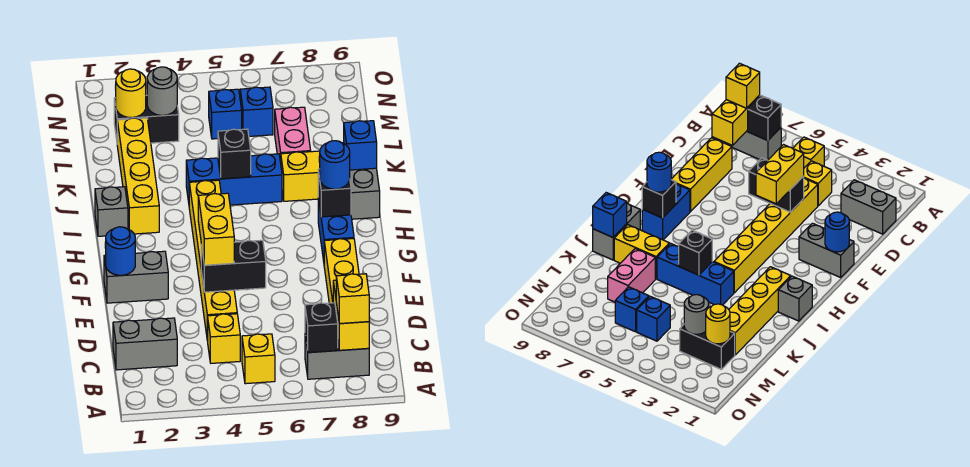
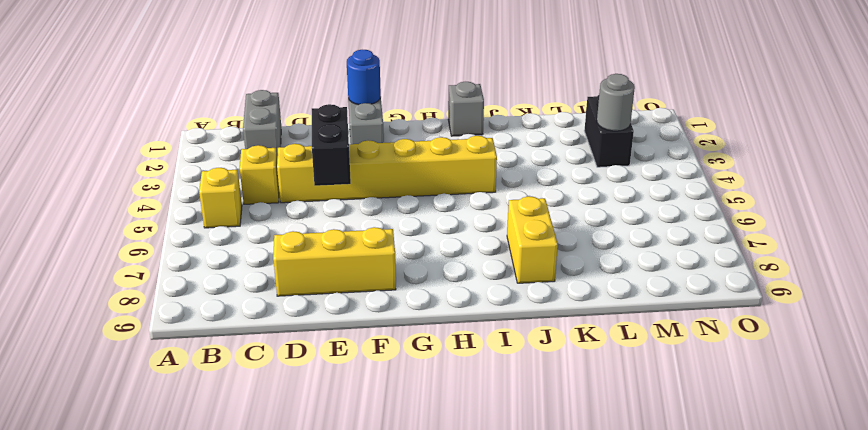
none -> grey brick B7:B8 level 1
none -> blue brick G8:H8 level 1
none -> yellow brick I2:L2 level 1

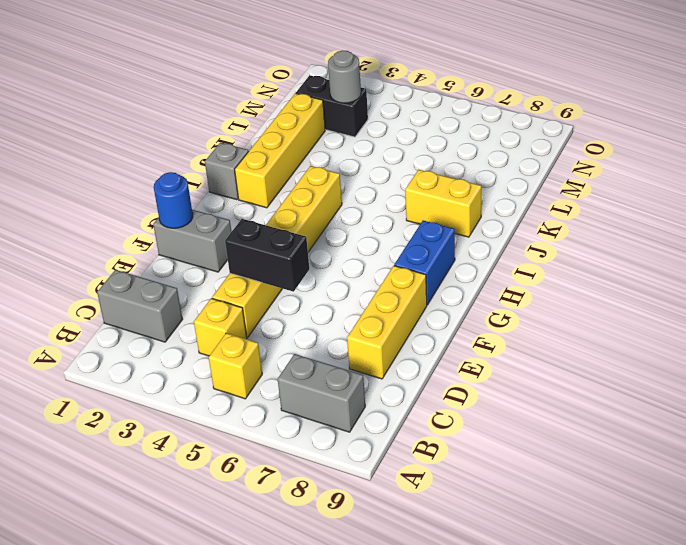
none -> grey brick I9:J9 level 1
none -> blue brick J4:J6 level 1
none -> pink brick K7:L7 level 1

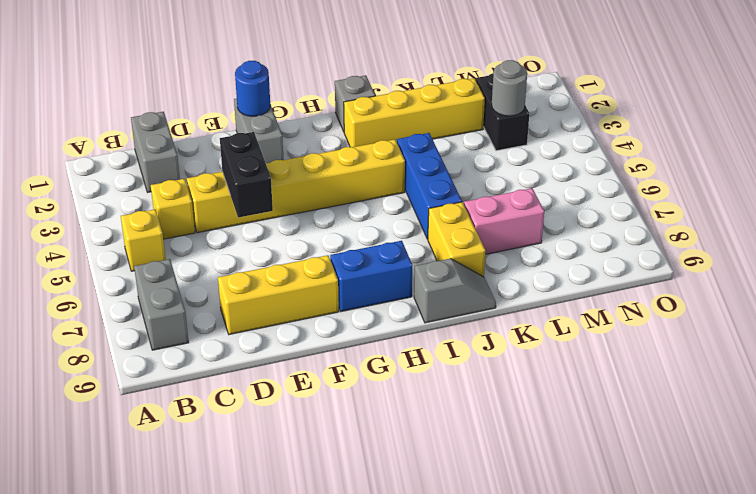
grey slope I9:J9 level 1 top I -> grey brick I9:J9 level 1
none -> blue brick M5 level 1
none -> blue brick M6 level 1
none -> black brick B7 level 2

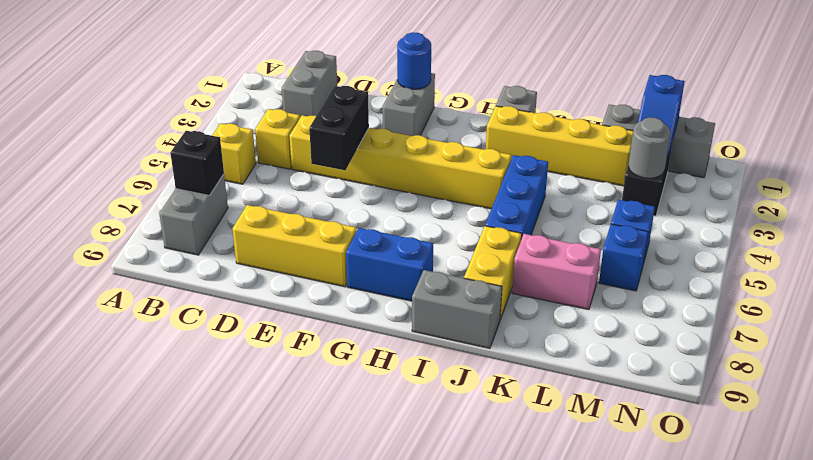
grey brick L1:N1 level 1 -> none
blue slope M1:M2 level 2 top 1 -> yellow round brick M2 level 2
none -> yellow brick B8:C8 level 2
none -> black brick H8 level 2
none -> black brick J5 level 2

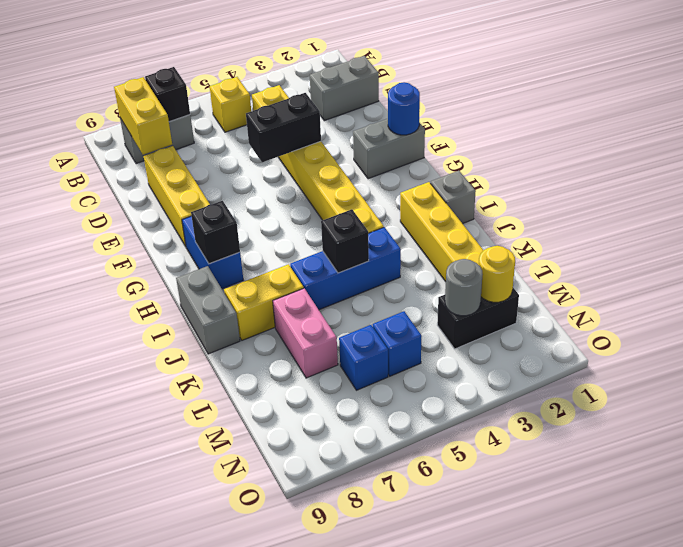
none -> blue brick J9 level 2
none -> yellow brick B8 level 3
none -> yellow brick E4:F4 level 3

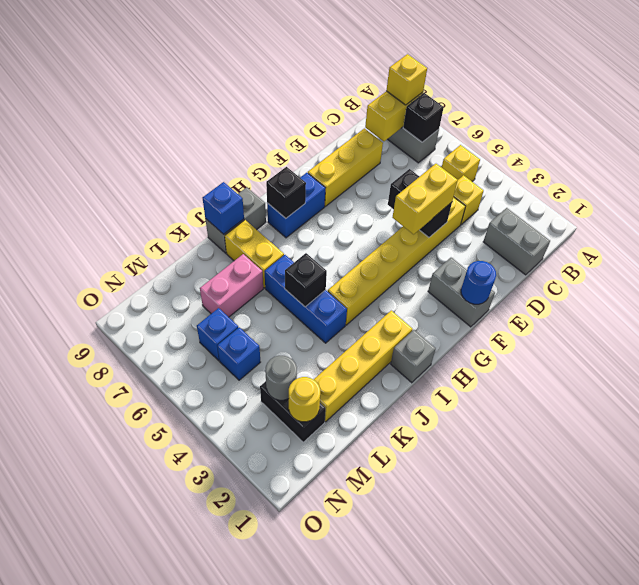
none -> blue round brick H8 level 3

